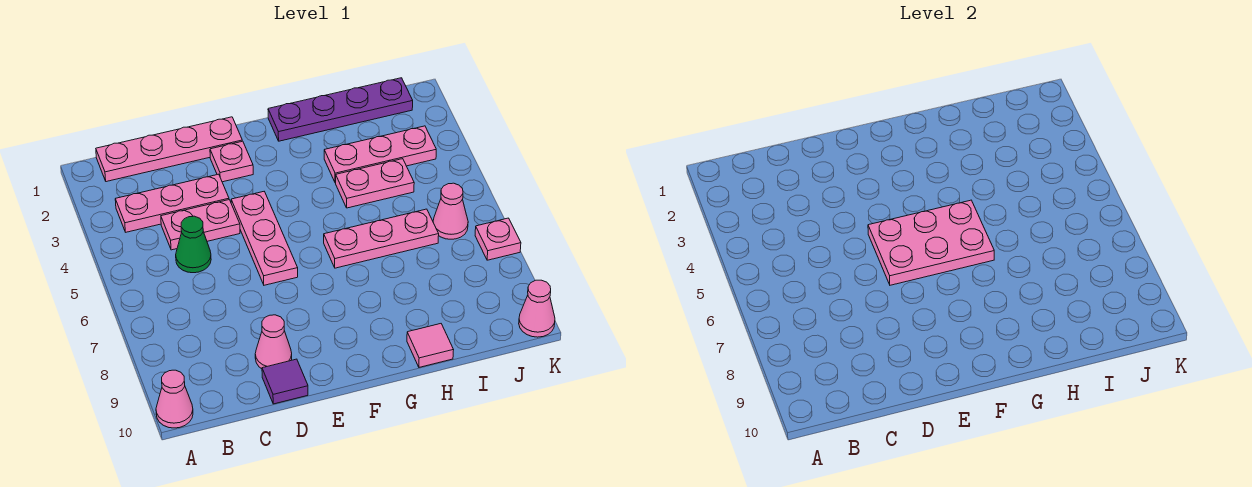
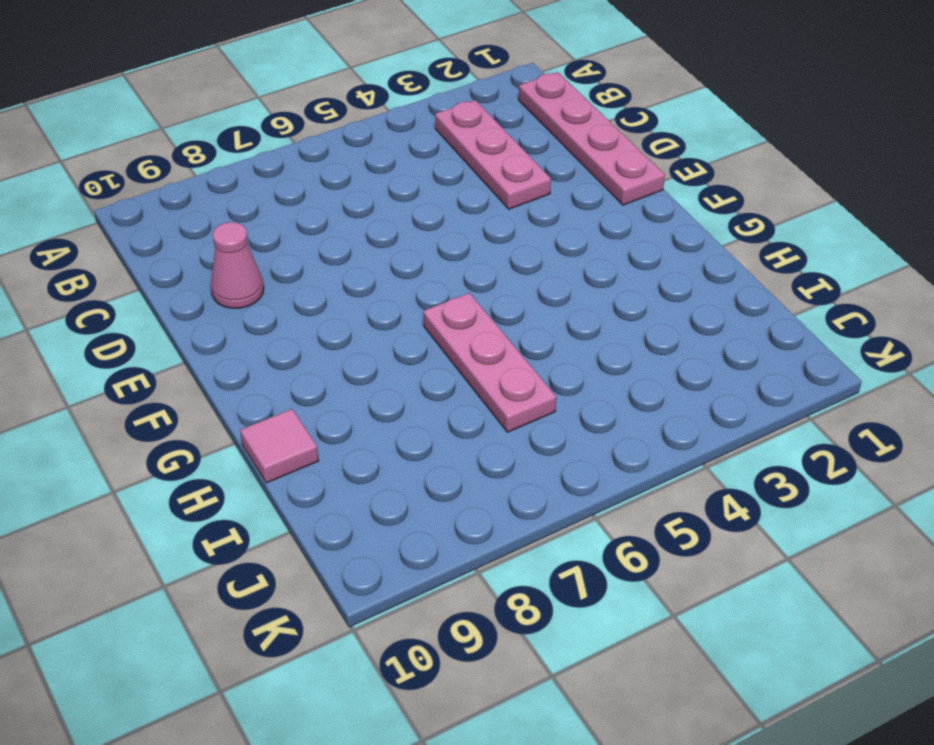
none -> pink cone A10 level 1
none -> pink plate C4:D4 level 1
none -> green cone C5 level 1

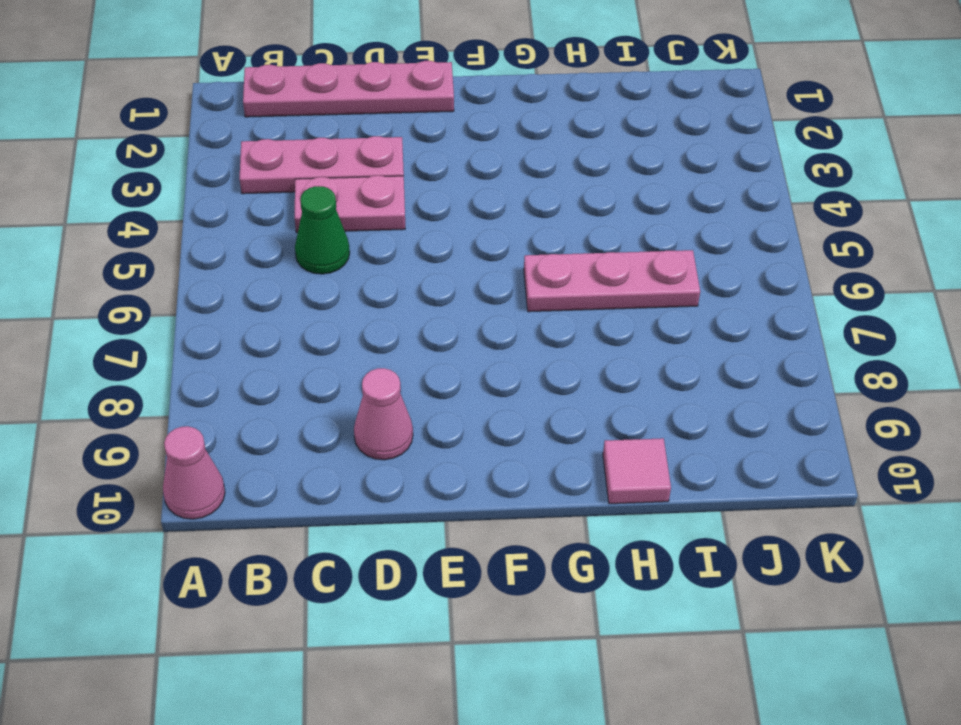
none -> purple tile D10 level 1
none -> pink plate E2 level 1
none -> pink plate E4:E6 level 1

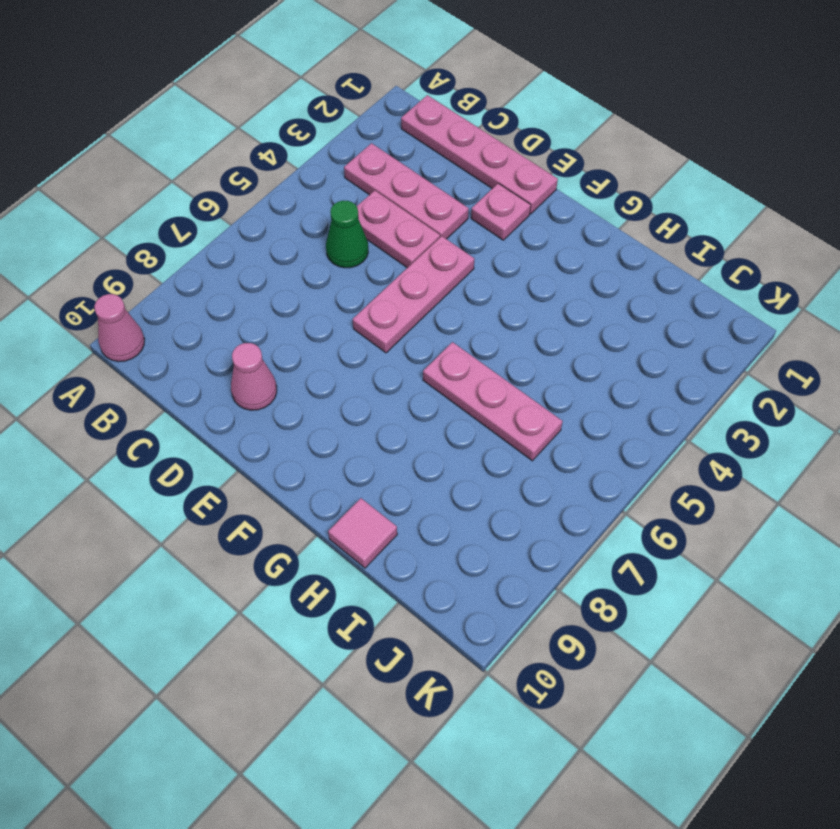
none -> purple tile D10 level 1
none -> purple plate G1:J1 level 1
none -> pink plate H3:J3 level 1

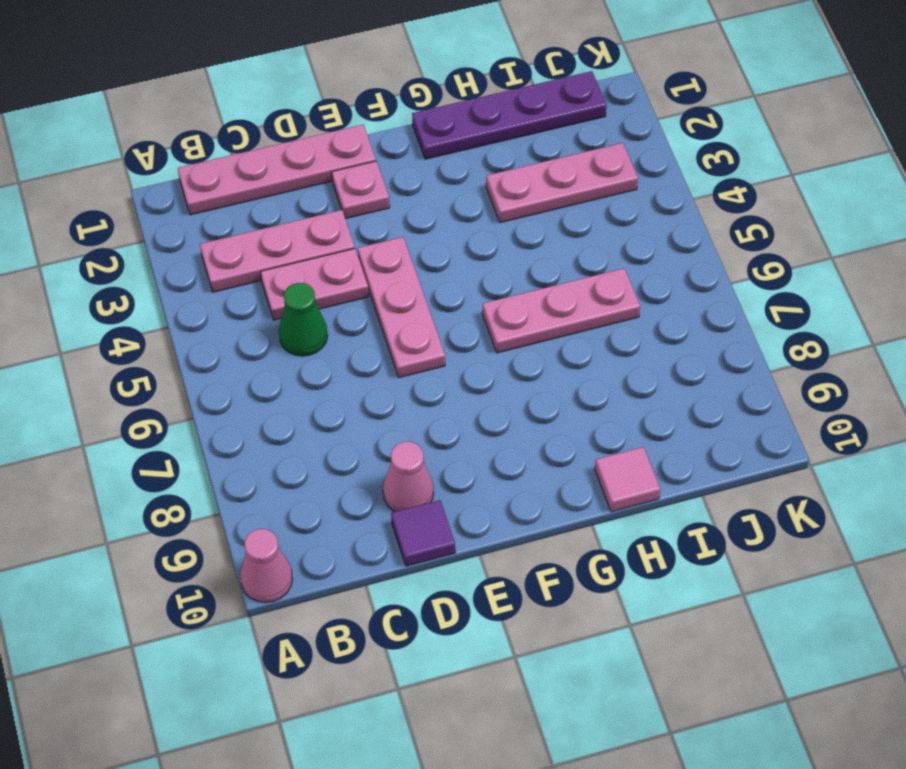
none -> pink plate H4:I4 level 1
none -> pink cone J6 level 1
none -> pink plate K7 level 1

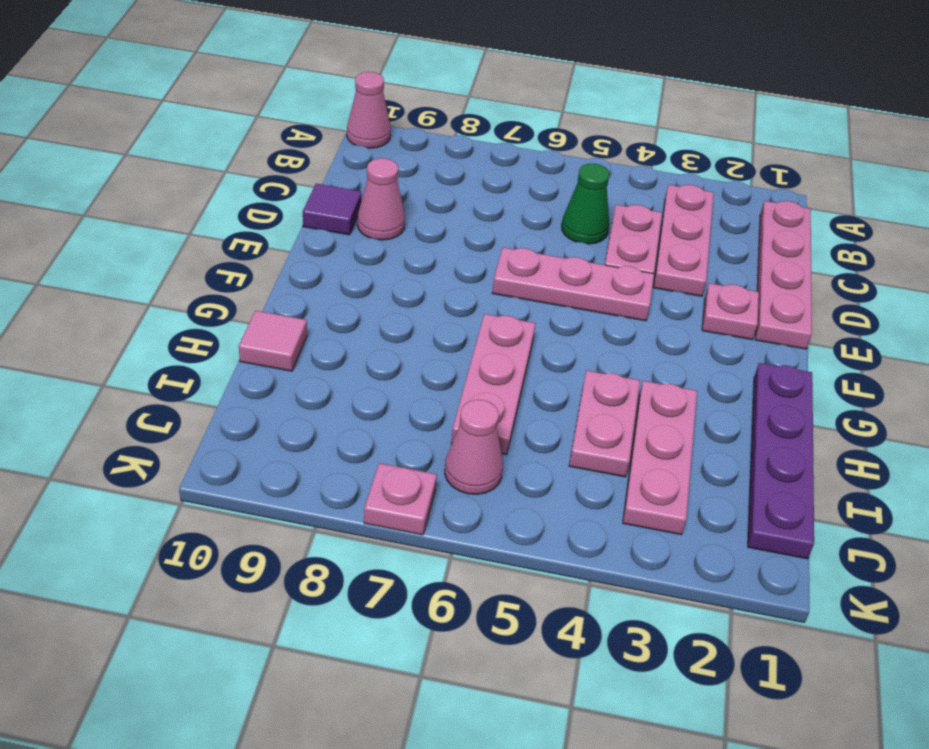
none -> pink cone K10 level 1
none -> pink plate E5:G6 level 2

